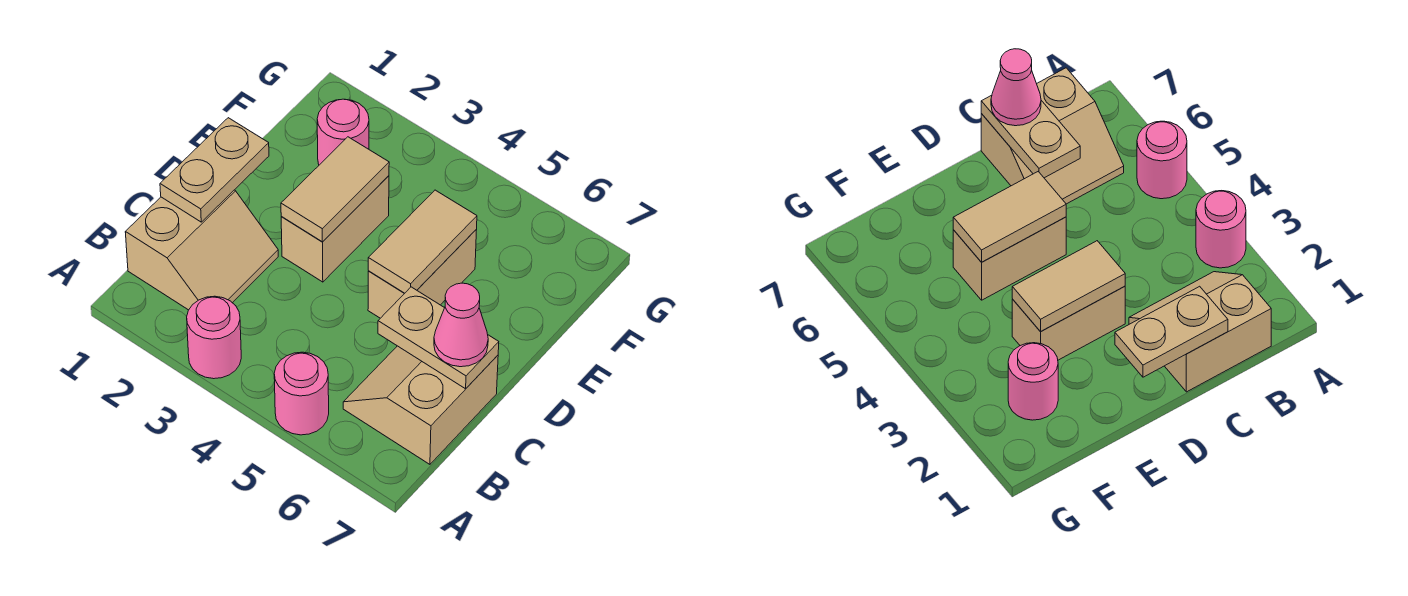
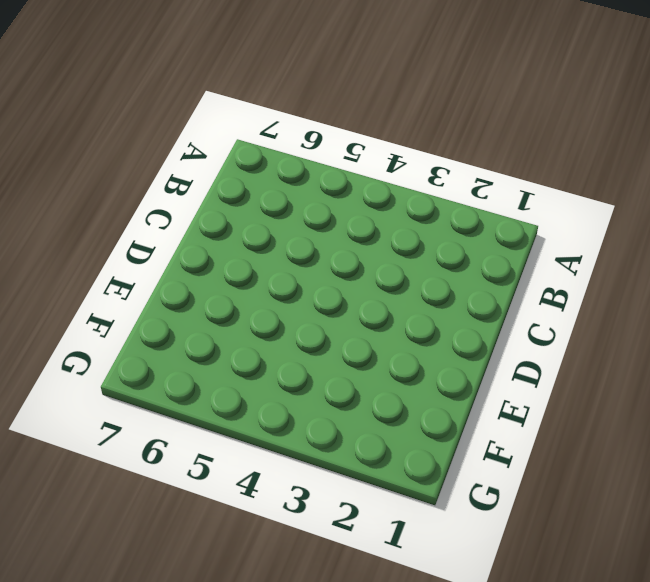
none -> pink round brick A3 level 1
none -> pink round brick A5 level 1
none -> tan slope B1:C2 level 1 top 1

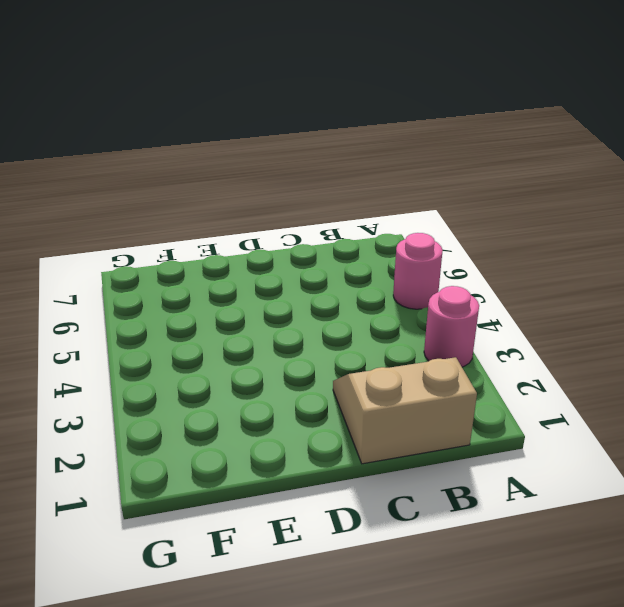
none -> tan slope B6:C7 level 1 top 7
none -> tan brick D3:E3 level 1
none -> tan brick D5:E5 level 1

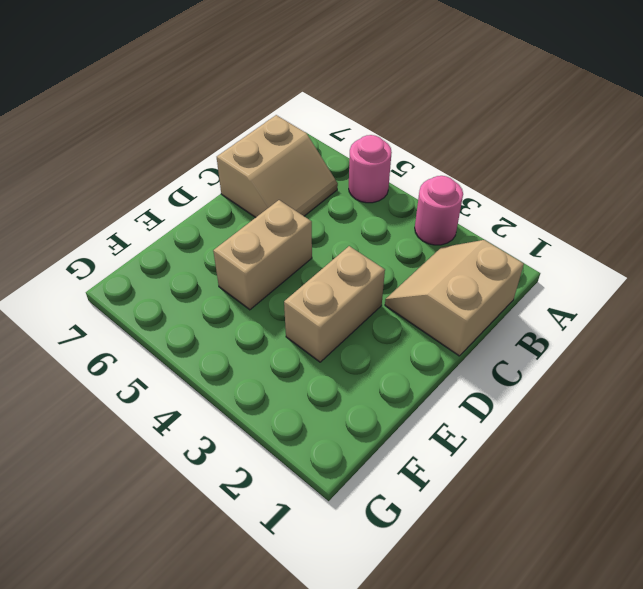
none -> pink round brick F2 level 1
none -> tan plate C1:D1 level 2
none -> tan plate C6:C7 level 2

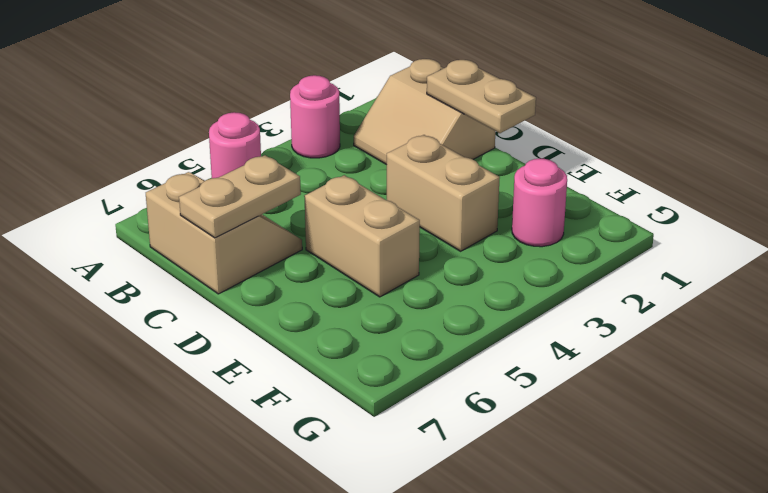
none -> tan tile D3:E3 level 2
none -> tan tile D5:E5 level 2
none -> pink cone C7 level 3

